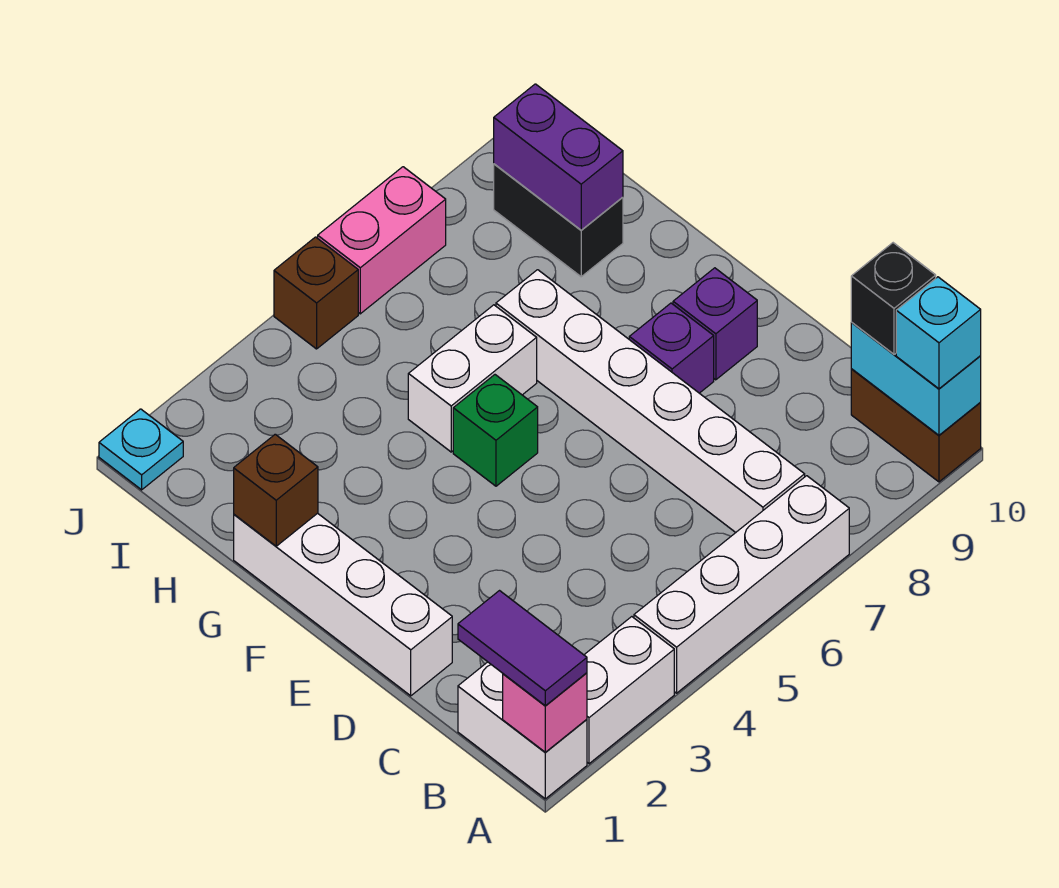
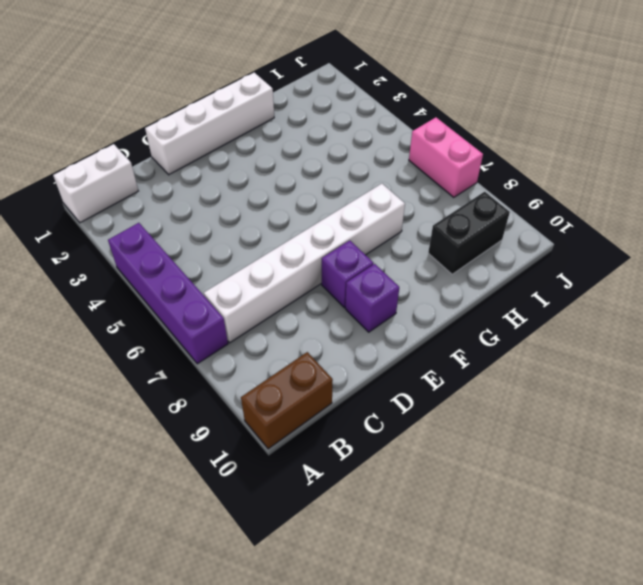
purple brick A4:A7 level 1 -> white brick A4:A7 level 1
none -> white brick A2:A3 level 1
none -> green brick F5 level 1
none -> white brick G5:G6 level 1

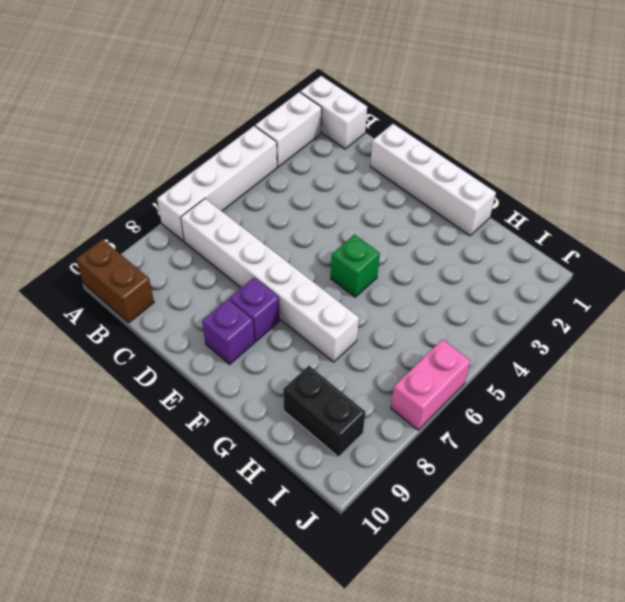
none -> white brick G5:G6 level 1
none -> cyan plate J1 level 1
none -> brown brick J5 level 1

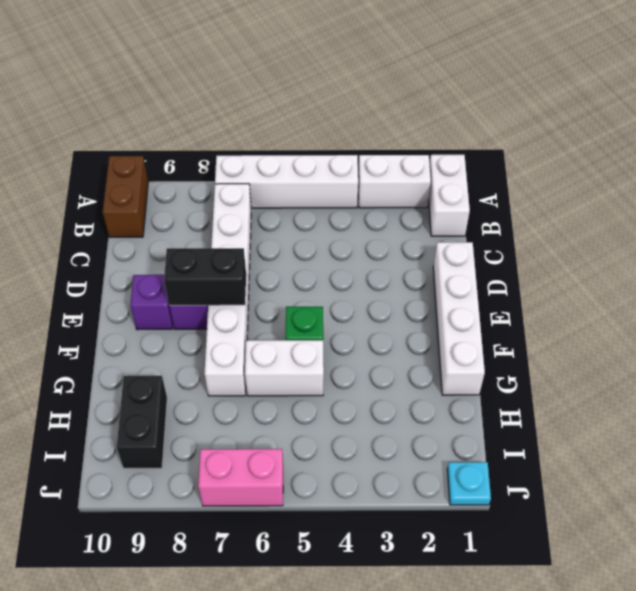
black brick E7:E8 level 2 -> none
none -> brown brick J5 level 1
none -> pink brick A1 level 2
none -> cyan brick A10:B10 level 2

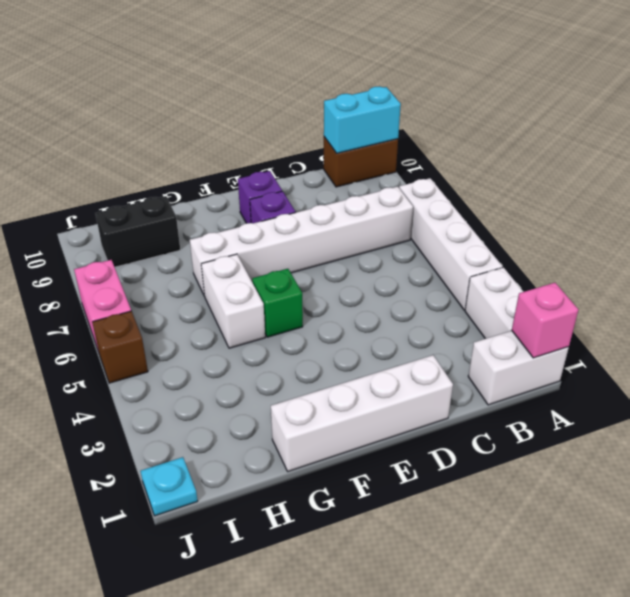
none -> brown brick G1 level 2
none -> purple brick H9:I9 level 2
none -> purple tile A1:B1 level 3

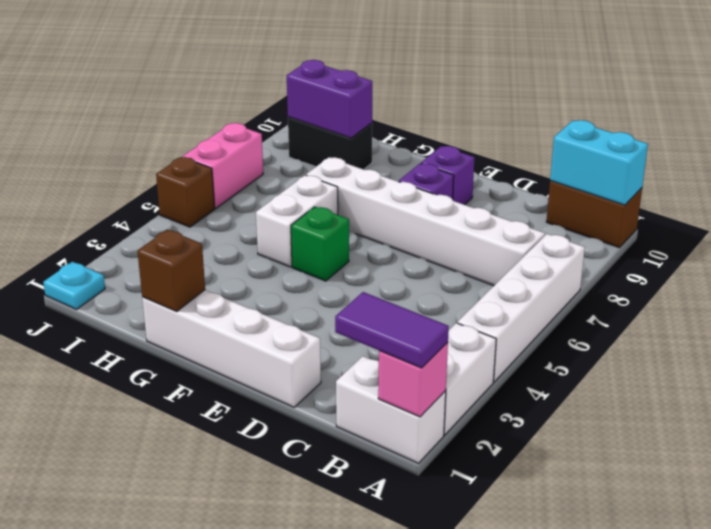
none -> cyan brick A10 level 3
none -> black brick B10 level 3

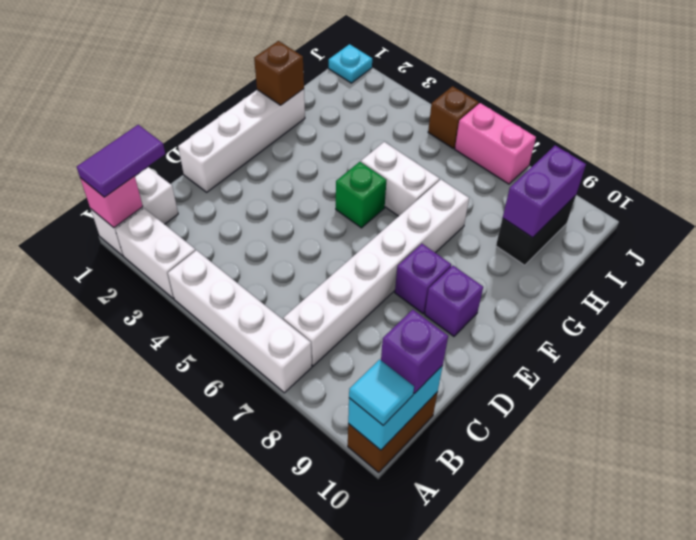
cyan tile A10 level 3 -> cyan brick A10 level 3
purple brick B10 level 3 -> black brick B10 level 3

